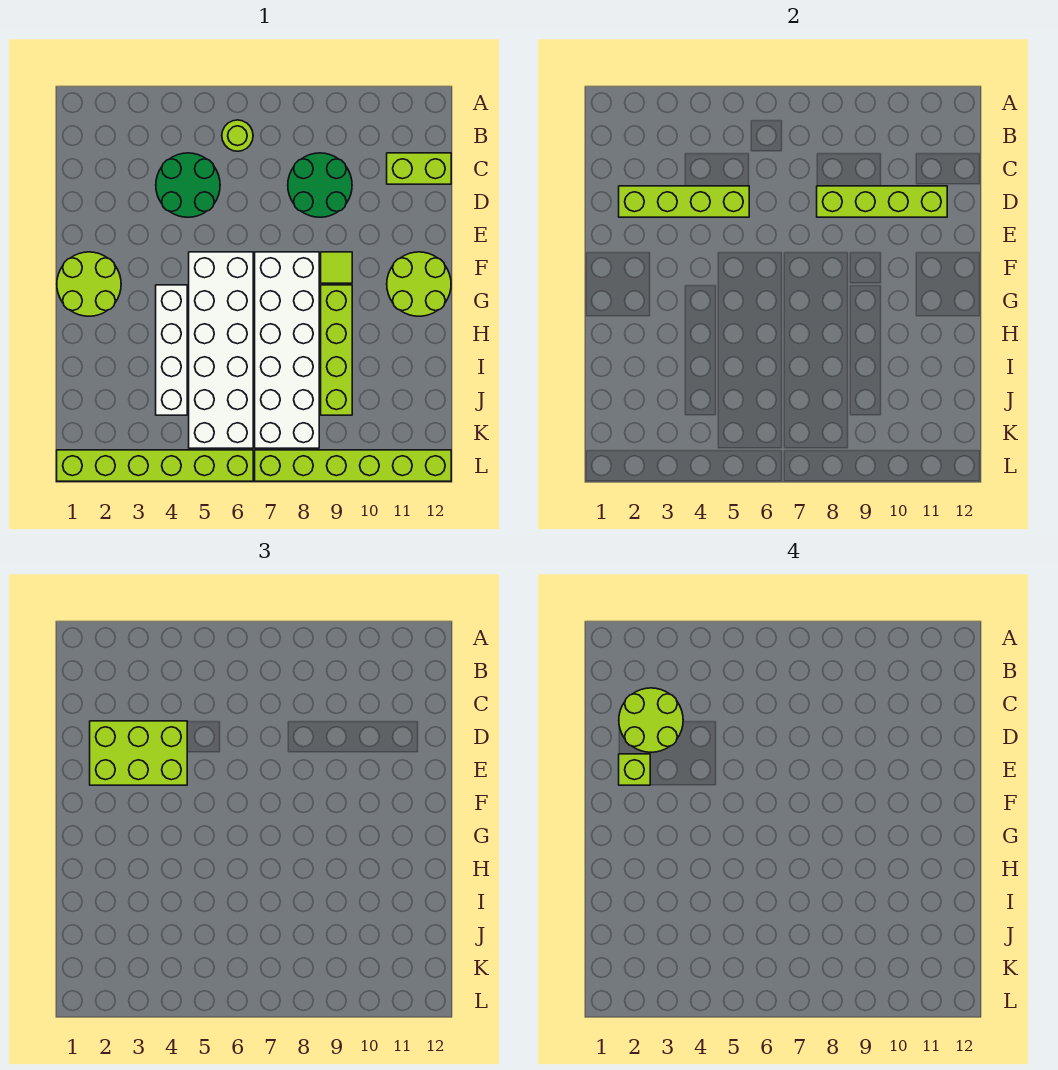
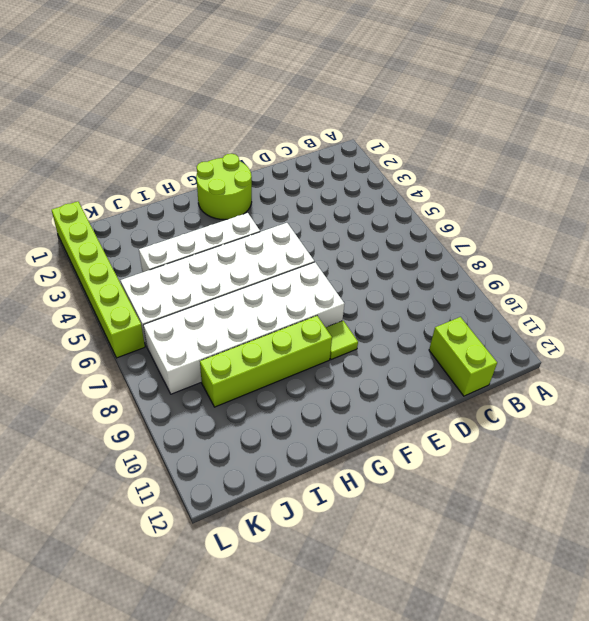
none -> lime round brick B6 level 1
none -> green round brick C4:D5 level 1
none -> green round brick C8:D9 level 1

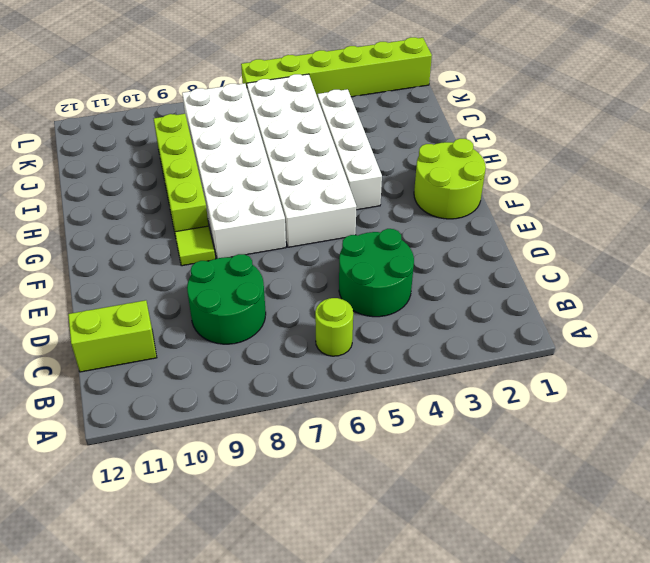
none -> lime round brick F11:G12 level 1
none -> lime brick L7:L12 level 1
none -> lime brick D2:D5 level 2

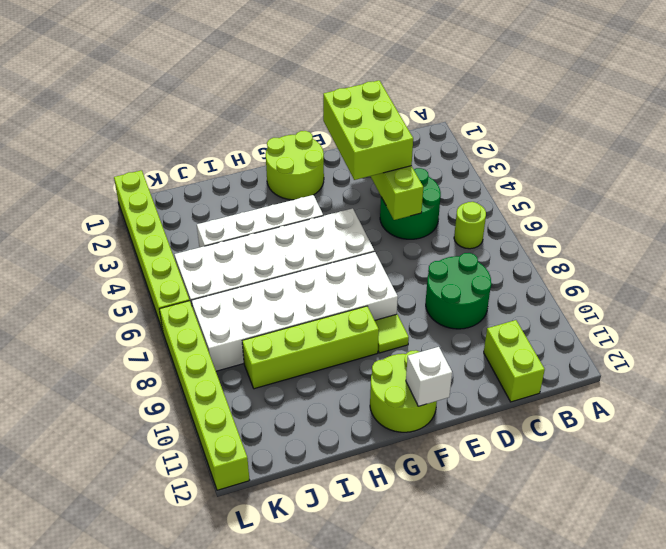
white brick F12 level 2 -> none
none -> lime brick D8:D11 level 2
none -> lime round brick C2:D3 level 4
none -> lime brick E2 level 4

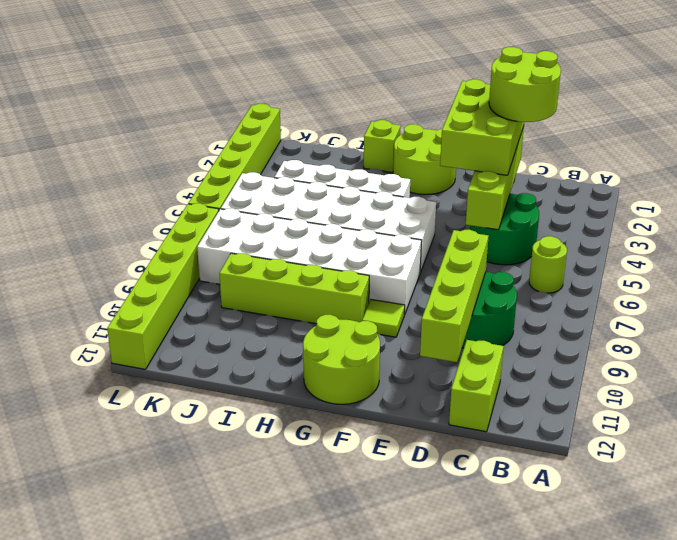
lime brick H1 level 1 -> lime brick E2 level 4

